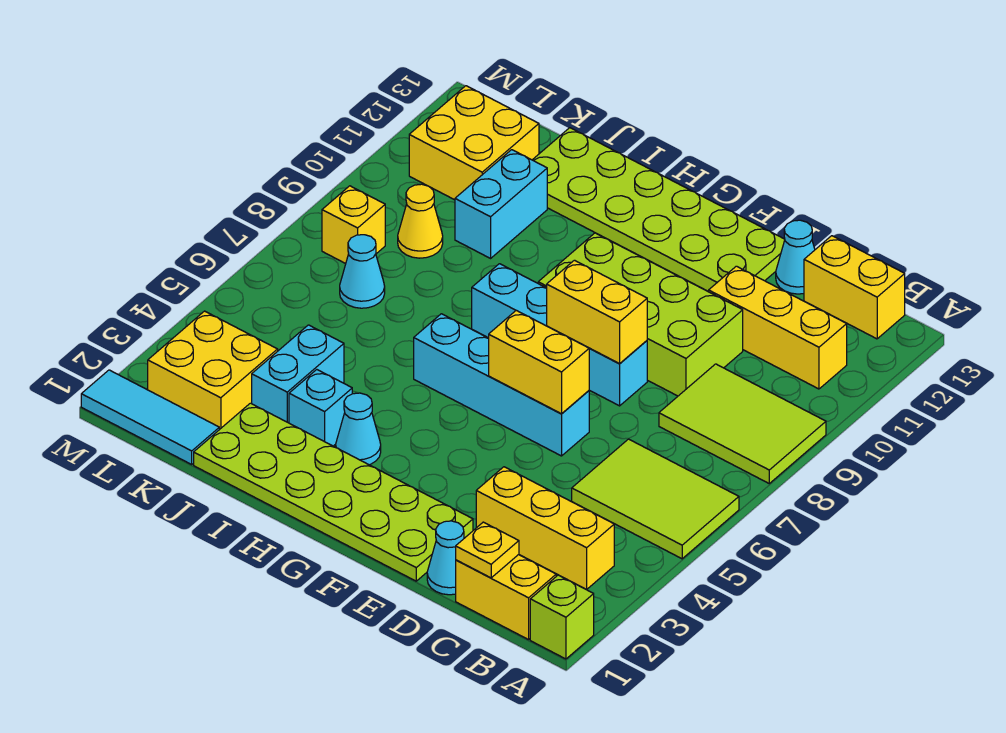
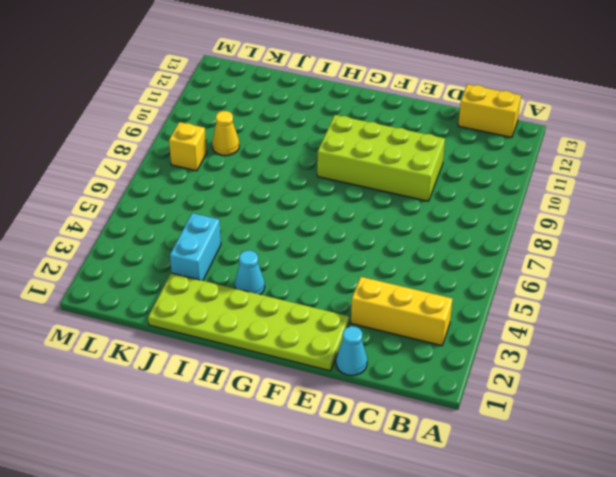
none -> lime brick A1 level 1
none -> lime tile A5:C6 level 1
none -> lime tile A8:C9 level 1

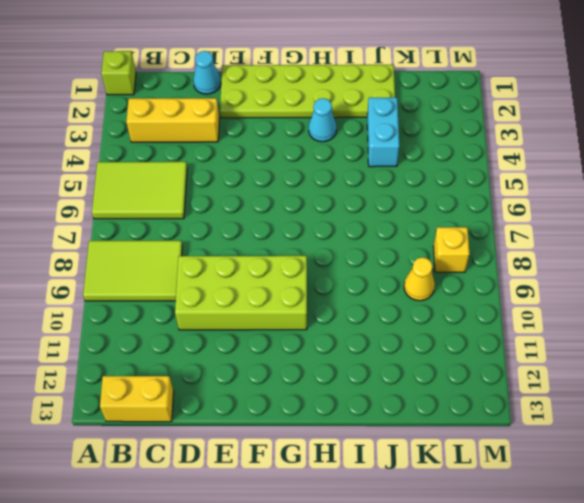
none -> yellow brick B1:C1 level 1
none -> yellow brick B11:D11 level 1
none -> cyan cone D13 level 1

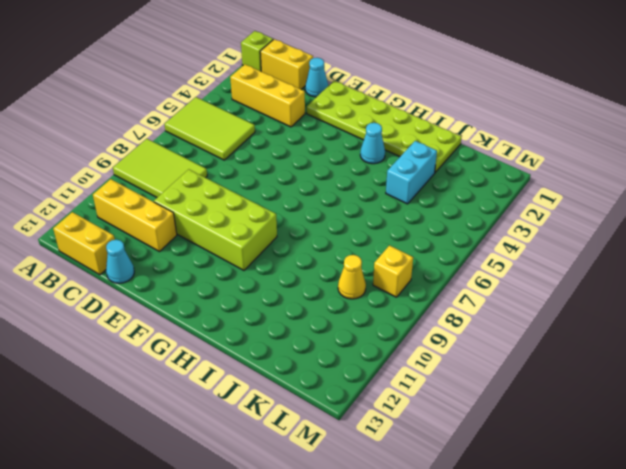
none -> cyan brick E6:H6 level 1
none -> cyan brick E8:H8 level 1
none -> lime plate E12:J13 level 1

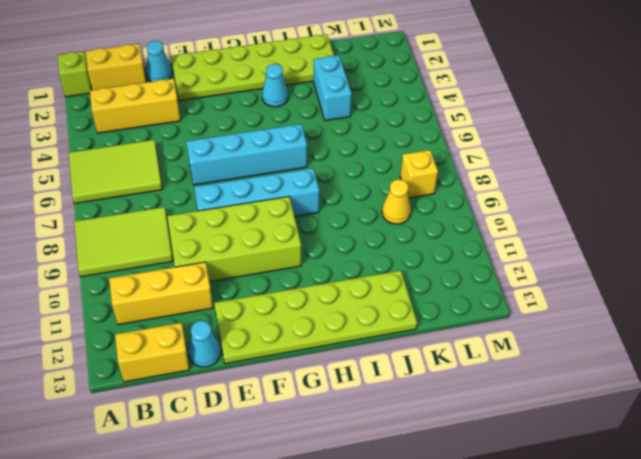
none -> cyan brick I3 level 1
none -> cyan brick J10:J11 level 1
none -> cyan tile K1:M1 level 1

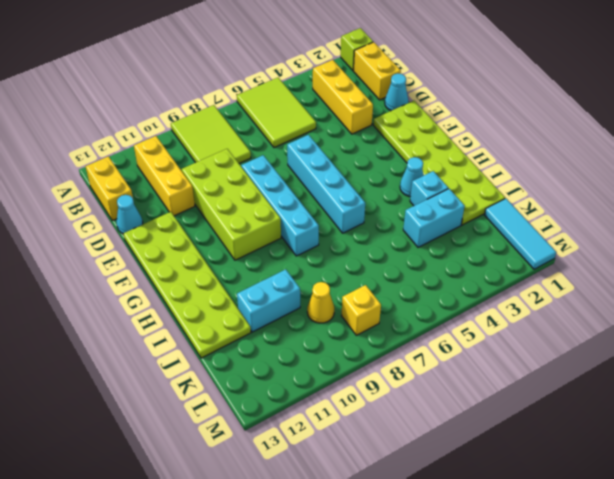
none -> yellow brick K2:L3 level 1
none -> cyan cone K7 level 1
none -> yellow brick K11:L12 level 1

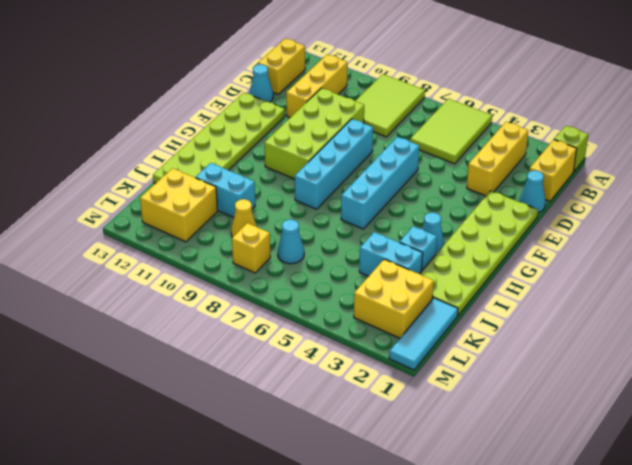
none -> yellow plate C1 level 2
none -> yellow brick E6:F6 level 2
none -> yellow brick E8:F8 level 2

